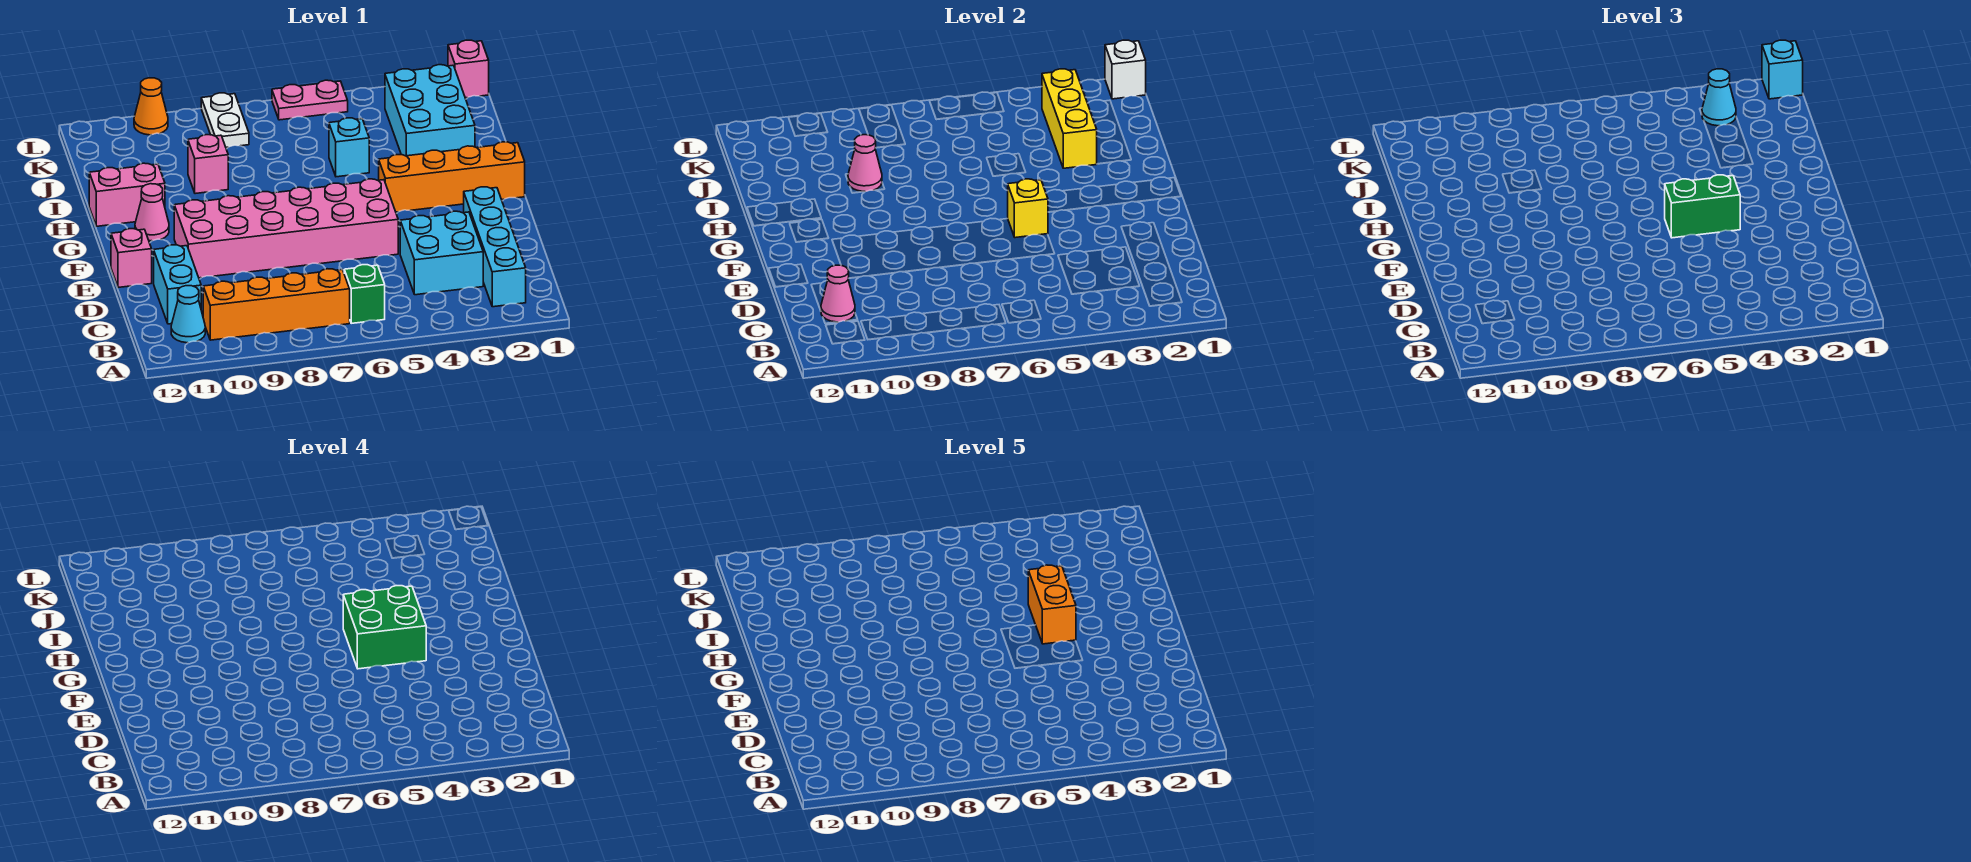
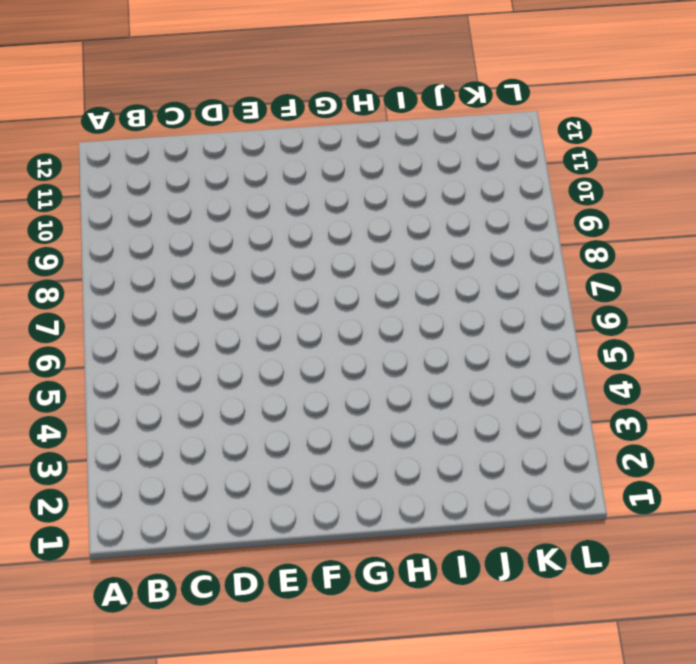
none -> cyan brick B2:E2 level 1
none -> green brick B6 level 1
none -> orange brick B7:B10 level 1

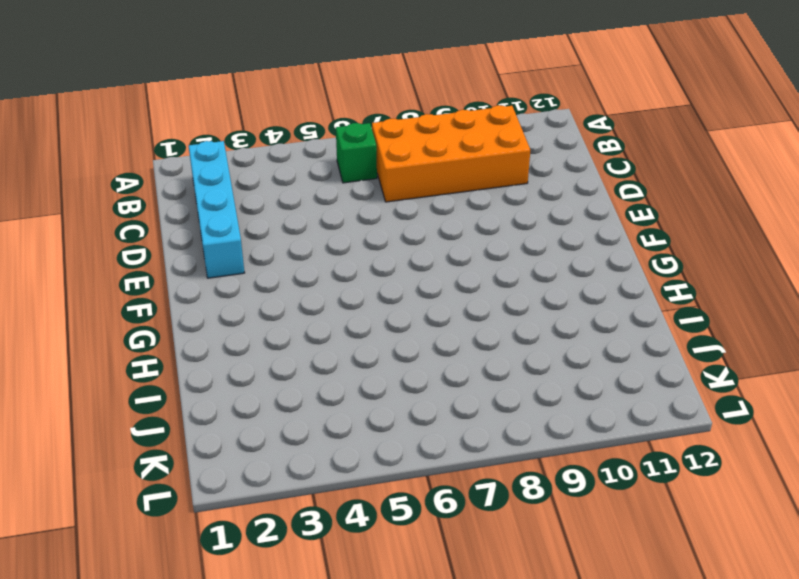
orange brick B7:C10 level 1 -> orange brick B7:B10 level 1
none -> cyan cone B11 level 1
none -> cyan brick C3:D4 level 1
none -> cyan brick C11:D11 level 1

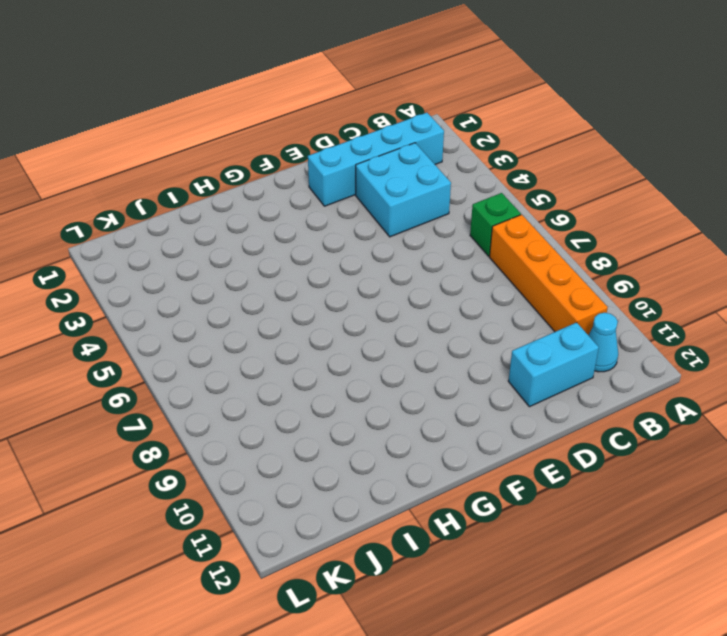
none -> pink brick E5:F10 level 1
none -> pink brick E12 level 1
none -> orange brick G1:G4 level 1

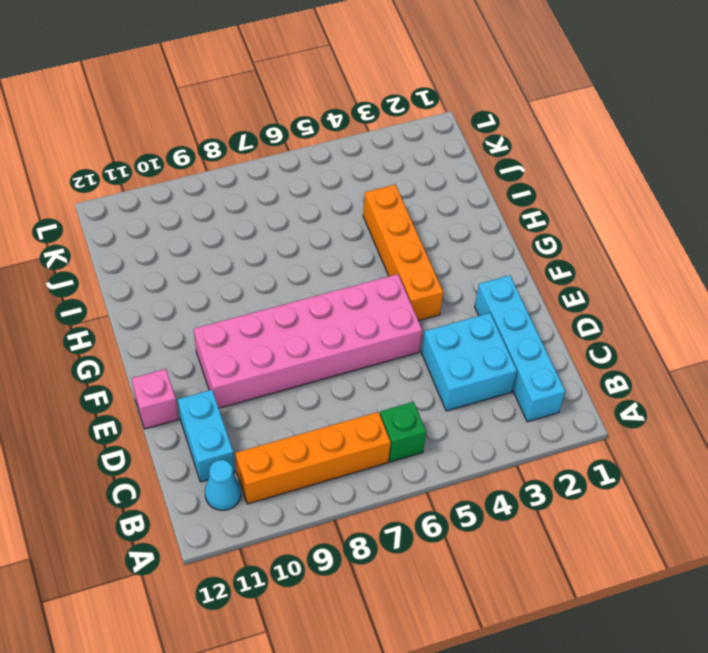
orange brick F4:I4 level 1 -> orange brick G1:G4 level 1
none -> pink cone G11 level 1
none -> pink brick H11:H12 level 1
none -> cyan brick I2:K3 level 1

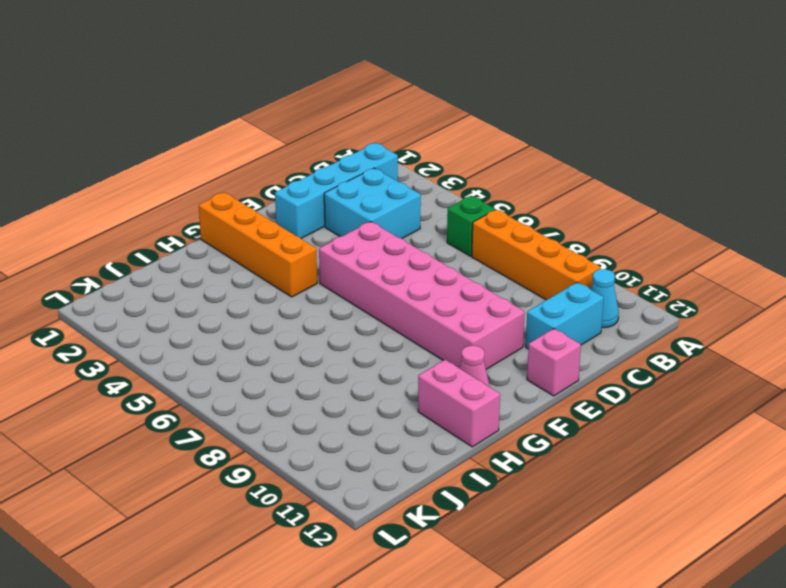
none -> cyan brick I2:K3 level 1
none -> cyan brick I5 level 1
none -> pink brick I9 level 1

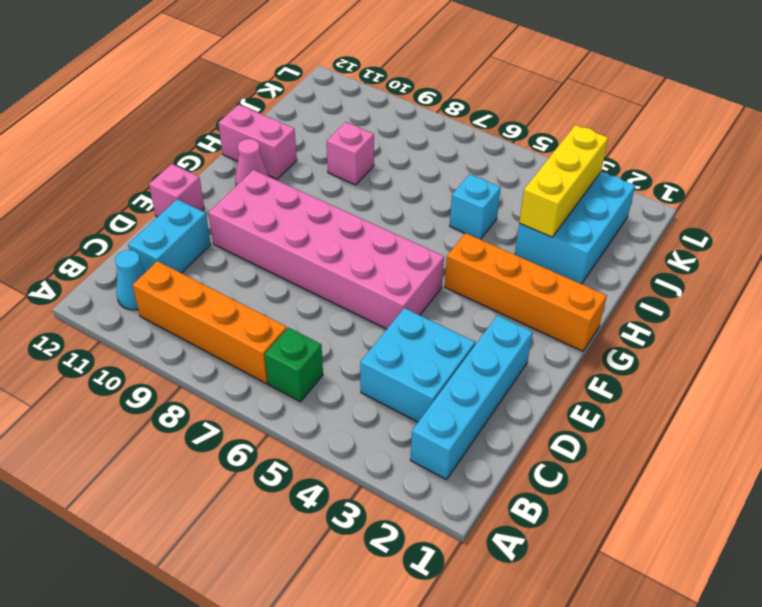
none -> white plate K8:L8 level 1
none -> pink brick L1 level 1
none -> pink plate L5:L6 level 1

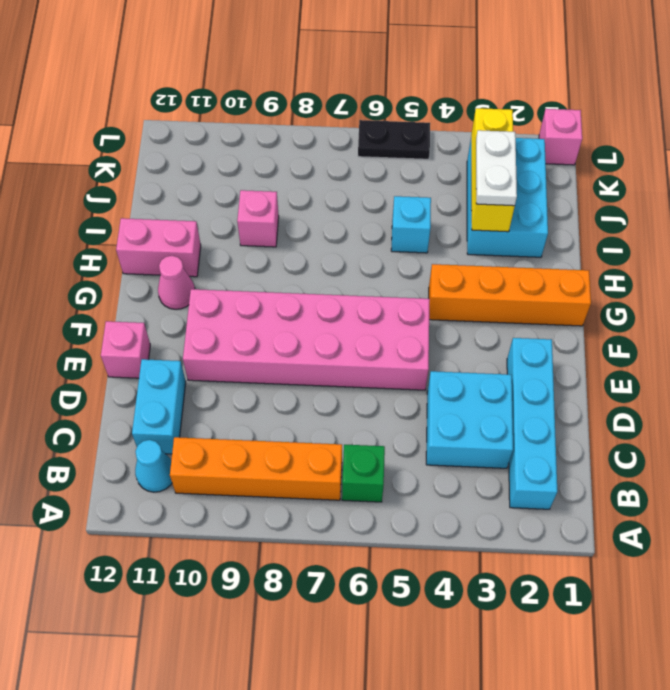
white plate I3:J3 level 3 -> white plate K8:L8 level 1
black plate L5:L6 level 1 -> pink plate L5:L6 level 1
none -> orange cone L10 level 1
none -> pink cone C11 level 2
none -> yellow brick F5 level 2

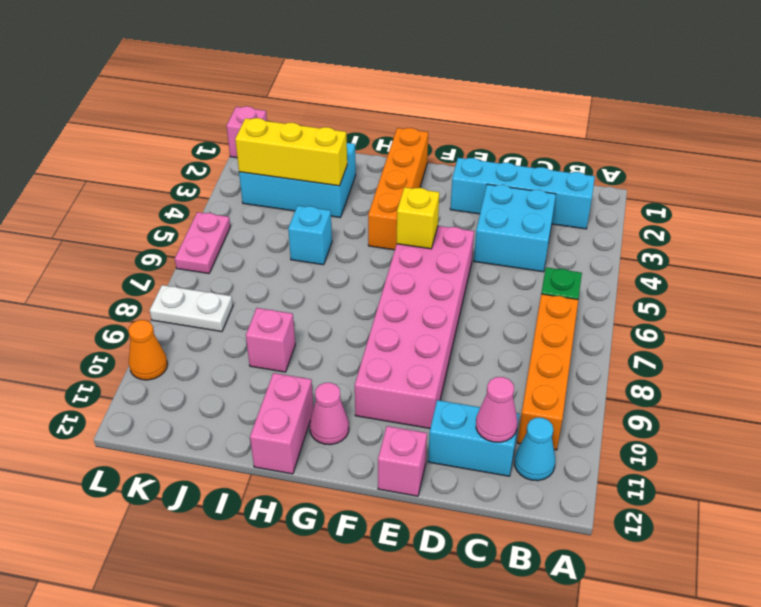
none -> pink cone I9 level 2
none -> white brick L1 level 2
none -> green brick F4:F5 level 3

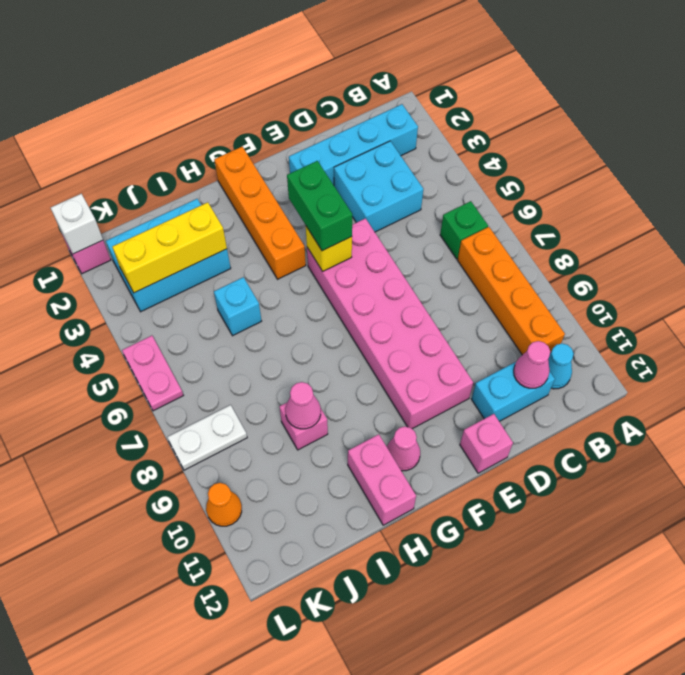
none -> cyan cone K3 level 3
none -> cyan brick L1 level 3
none -> green brick F4:G5 level 4

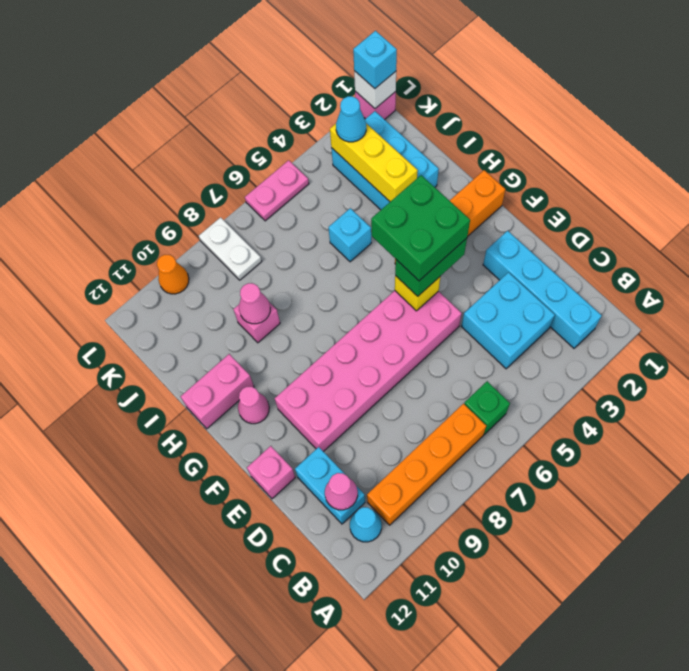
none -> orange brick G4:H4 level 5

